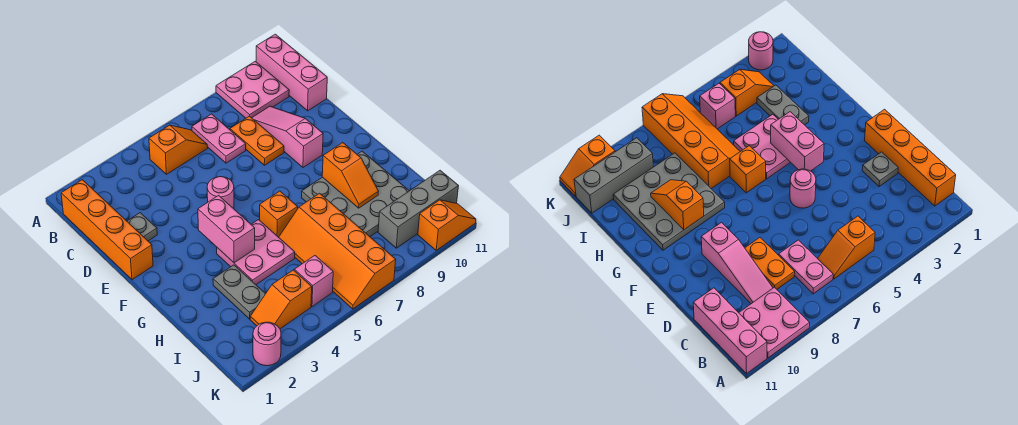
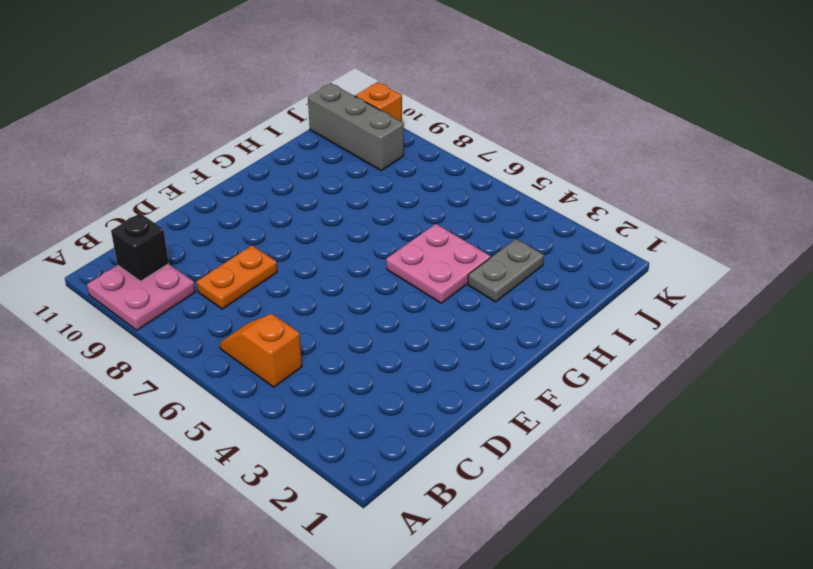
black brick B10 level 2 -> none
none -> pink brick A11:C11 level 1
none -> orange brick B1:E1 level 1
none -> pink plate B7:C7 level 1

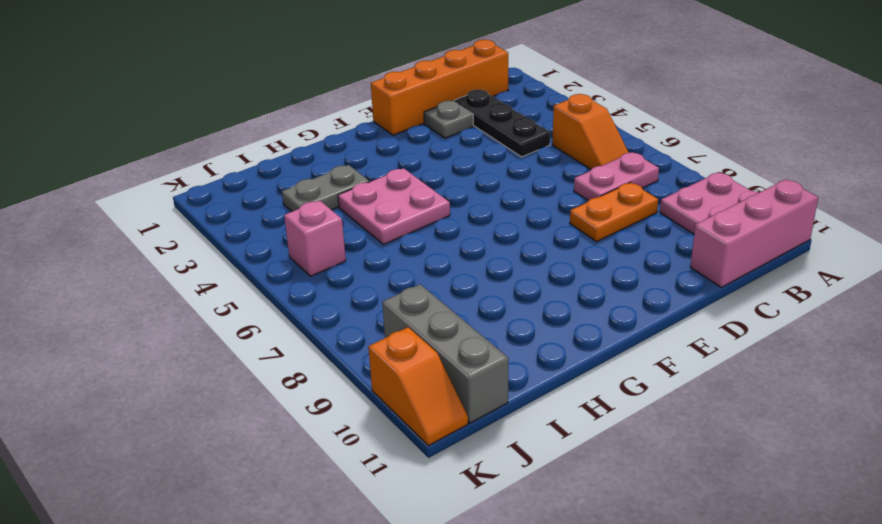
black plate C2:C4 level 1 -> none
none -> pink slope C9:E9 level 1 top E
none -> pink round brick E5 level 1
none -> orange brick G6 level 1

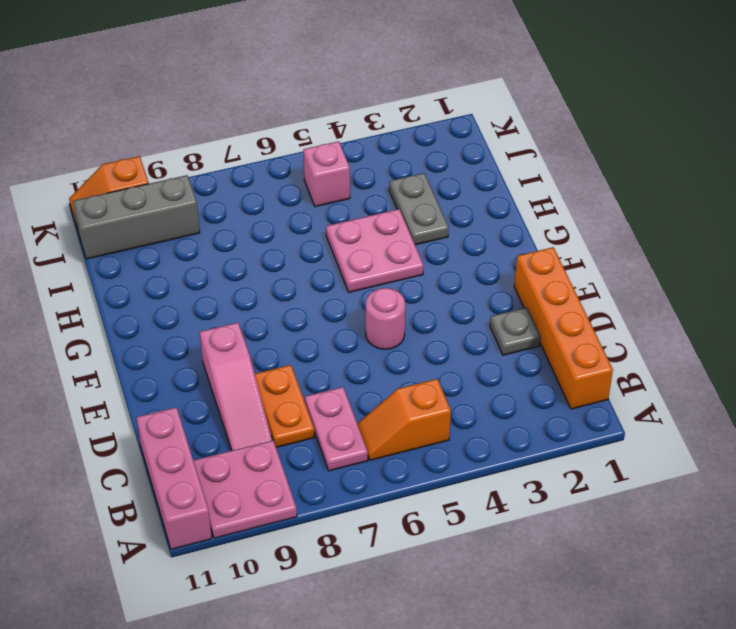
none -> orange brick G6 level 1
none -> grey plate G8:I10 level 1
none -> orange slope H6:K7 level 1 top 7

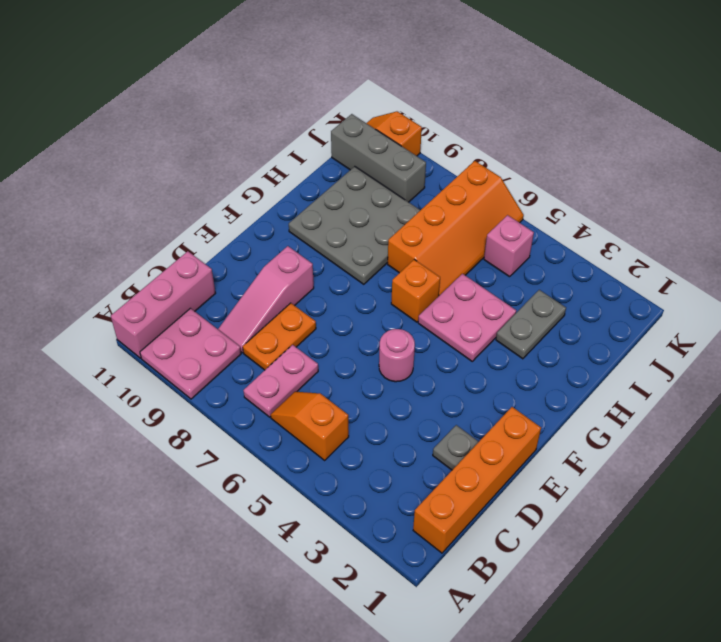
none -> orange slope J3:J4 level 1 top 4
none -> pink round brick K2 level 1
none -> pink brick F4:G4 level 2

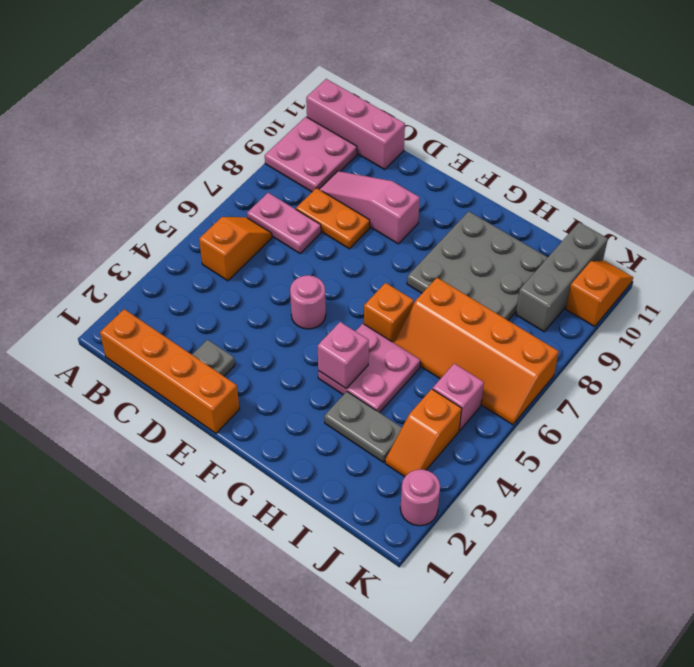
pink brick G4 level 2 -> pink brick F4:G4 level 2
none -> orange slope G9:H9 level 2 top G

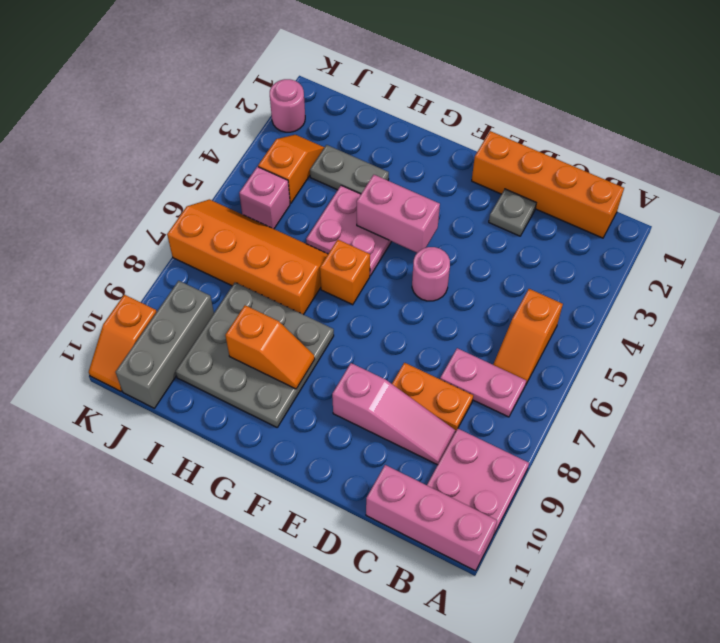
orange slope G9:H9 level 2 top H -> orange slope G9:H9 level 2 top G

